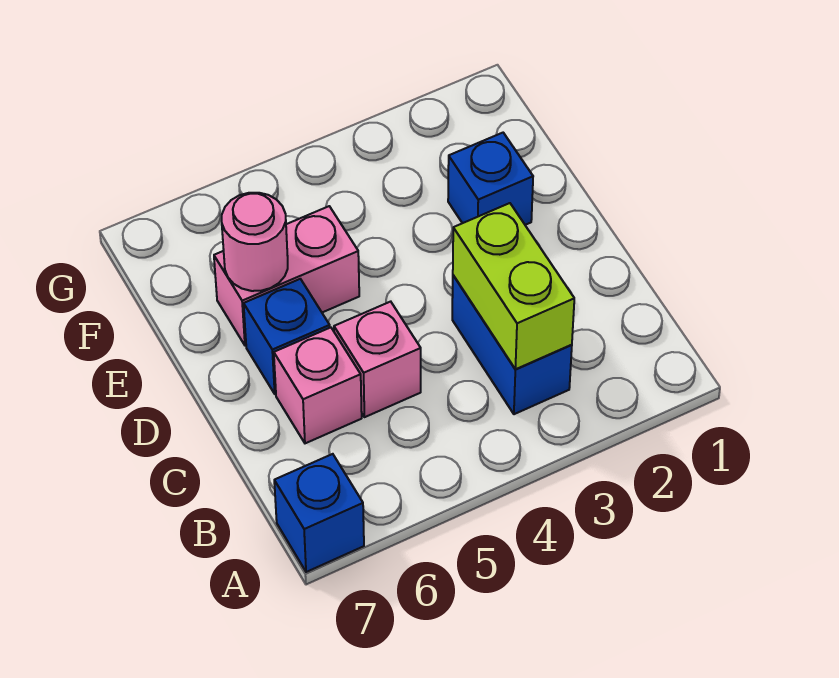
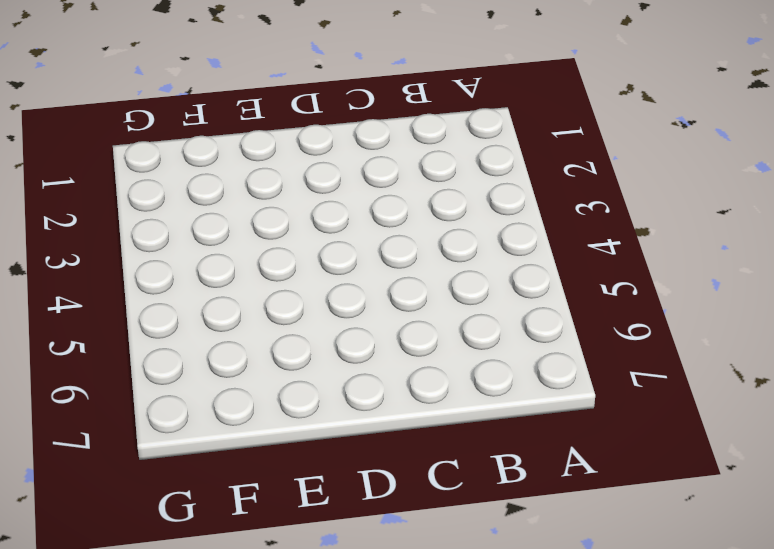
none -> blue brick A7 level 1
none -> blue brick B3:C3 level 1

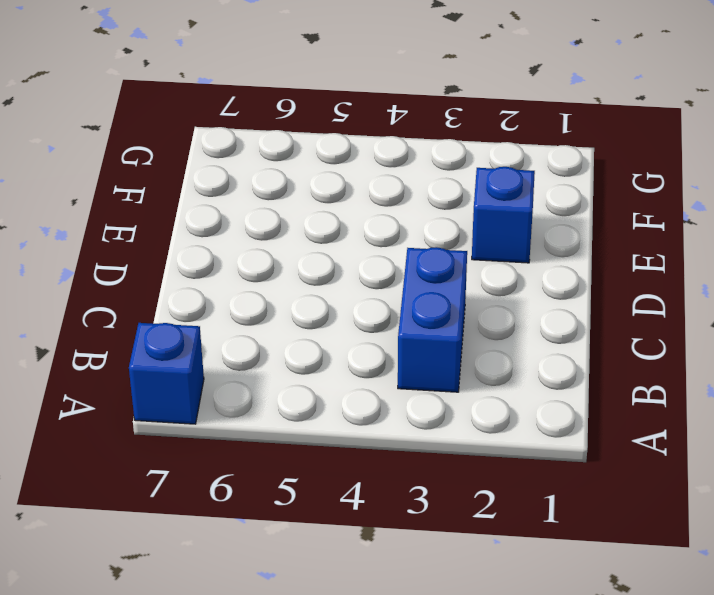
none -> pink brick C5 level 1
none -> pink brick C6 level 1

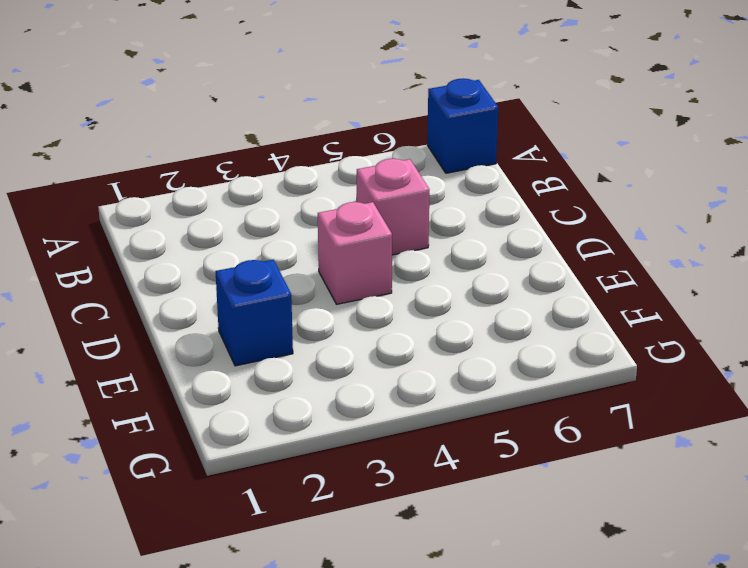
pink brick D4 level 1 -> pink brick C6 level 1
none -> blue brick B3:C3 level 1
none -> blue brick D6 level 1

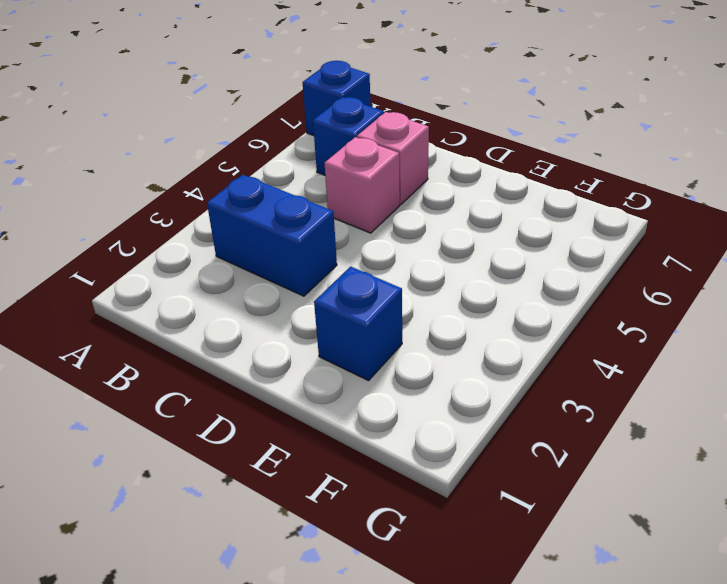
blue brick B6 level 1 -> blue brick D6 level 1
none -> pink brick E5:E6 level 1
none -> lime brick B3:C3 level 2

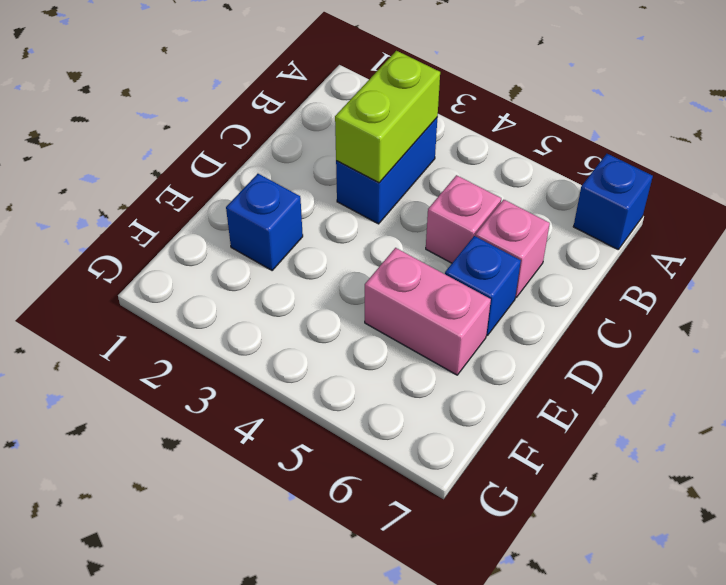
none -> pink round brick E6 level 2

